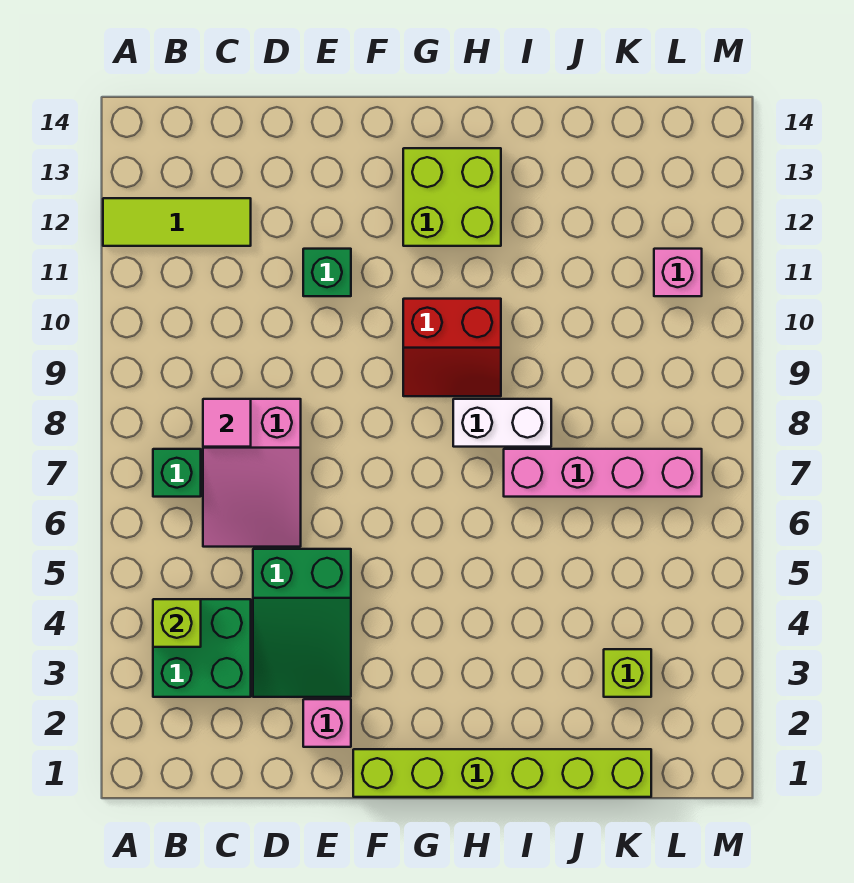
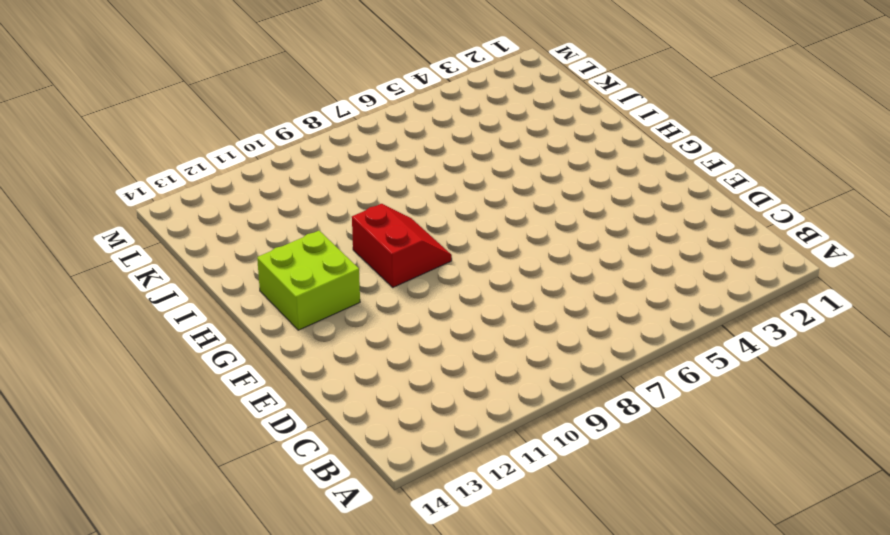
none -> lime tile A12:C12 level 1
none -> green brick B3:C4 level 1
none -> green brick B7 level 1

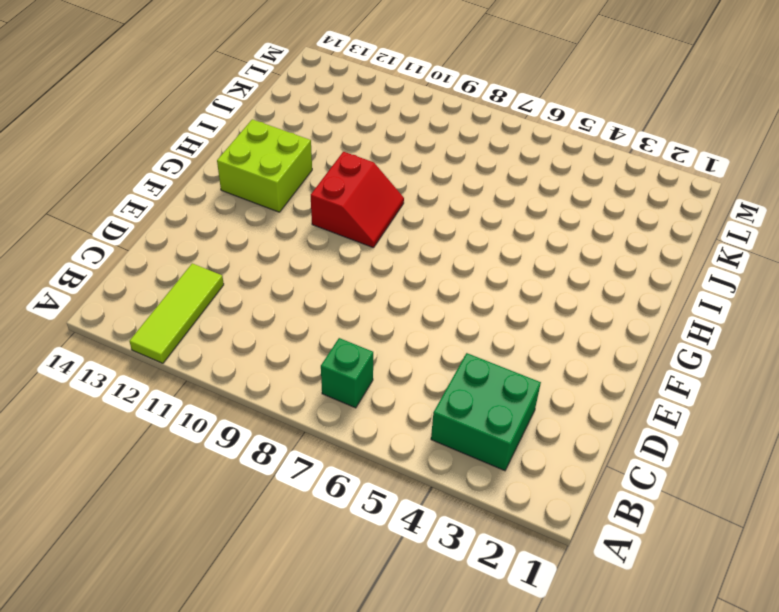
none -> pink slope C6:D8 level 1 top 8
none -> green slope D3:E5 level 1 top 5
none -> pink brick E2 level 1

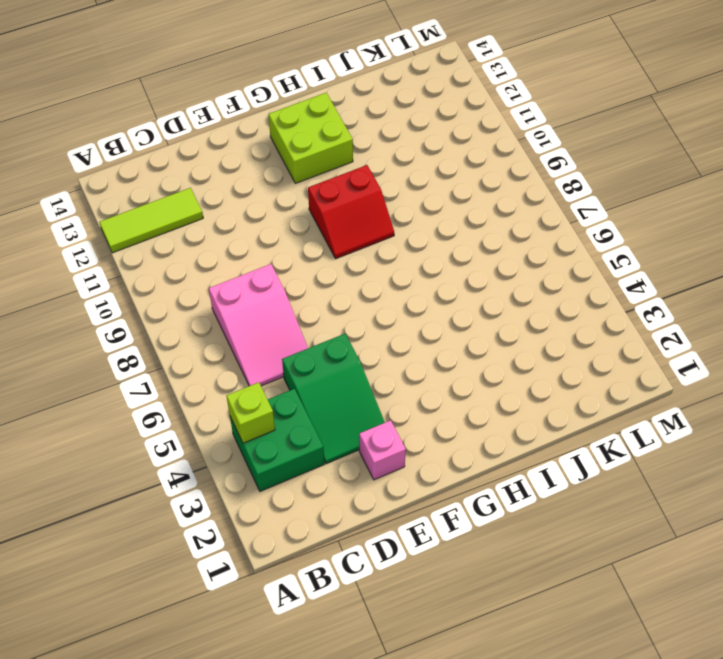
none -> green brick B7 level 1
none -> green brick E11 level 1
none -> lime brick F1:K1 level 1

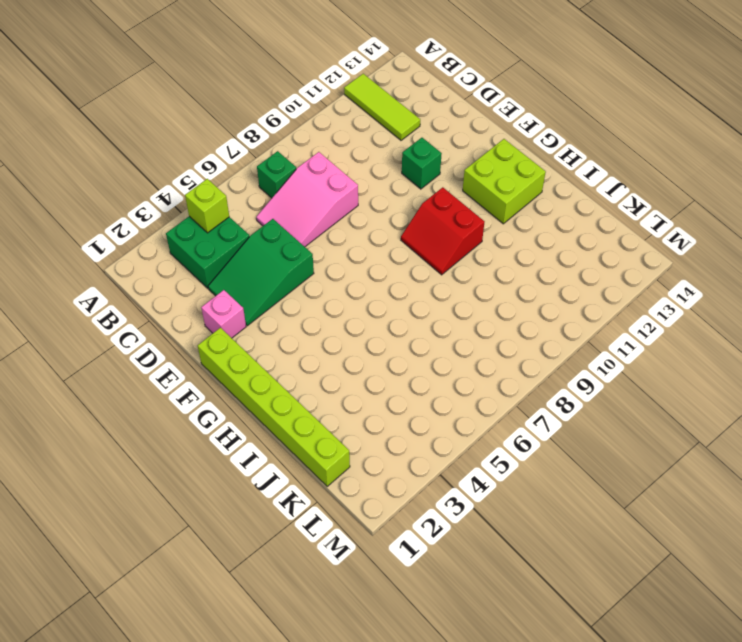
none -> white brick H8:I8 level 1
none -> pink brick I7:L7 level 1
none -> lime brick K3 level 1

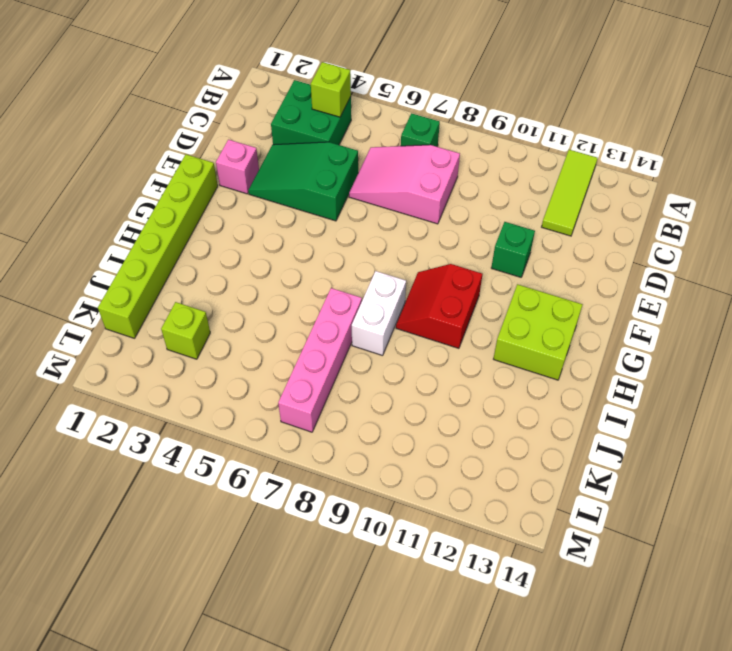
none -> pink brick L11 level 1
none -> pink tile C8 level 2

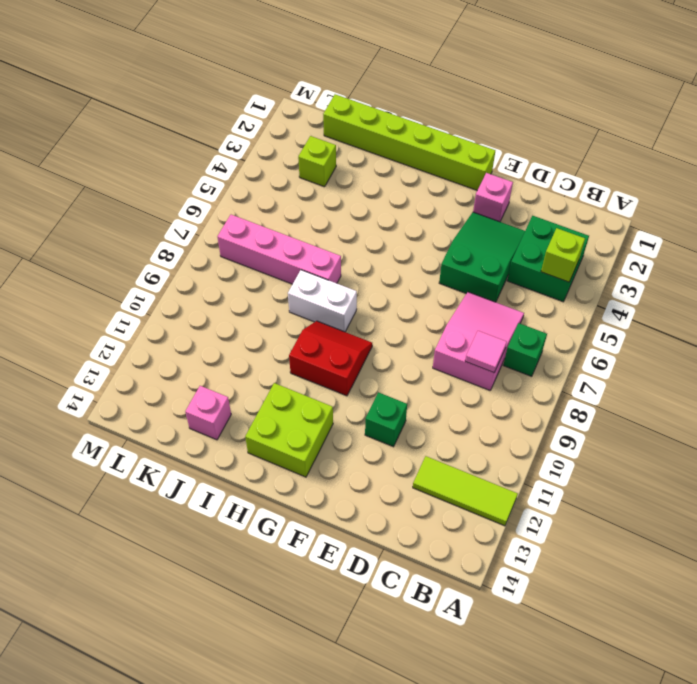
pink brick J13 level 1 -> pink brick L11 level 1

